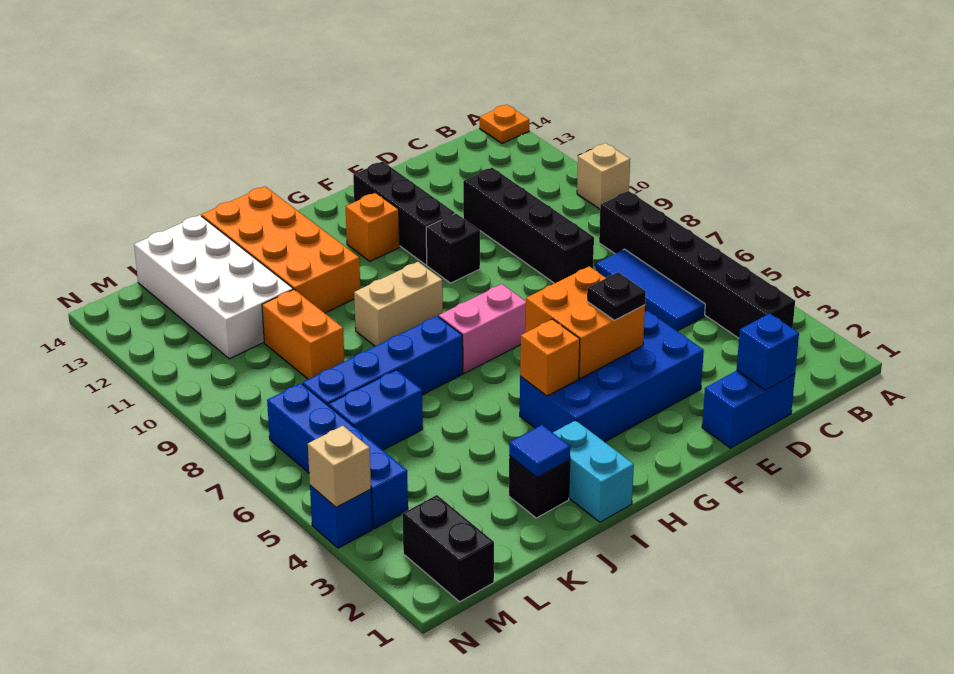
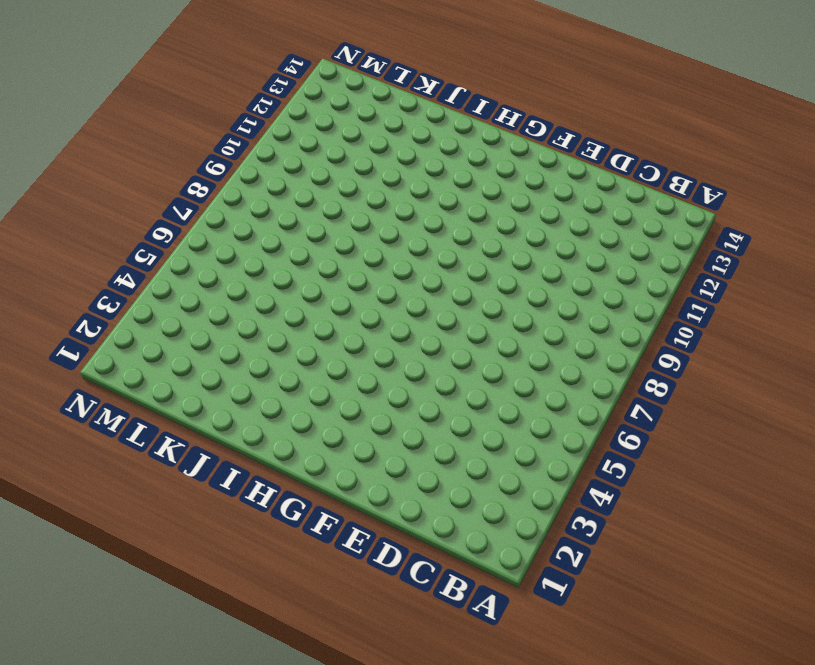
none -> tan brick A10 level 1
none -> orange plate A14 level 1
none -> black brick B3:B8 level 1

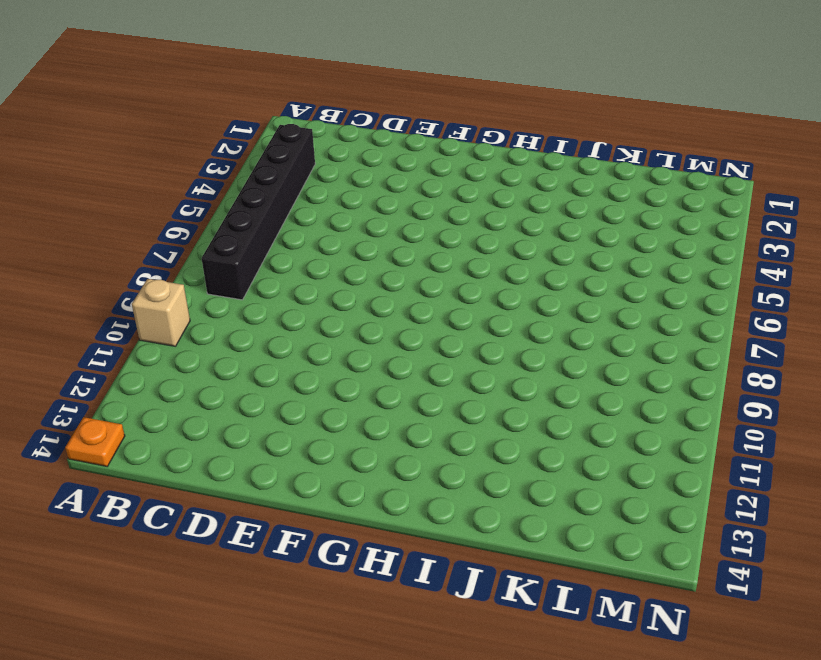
none -> blue tile C5:C7 level 1
none -> blue brick D1:E1 level 1
none -> black brick D8:D11 level 1

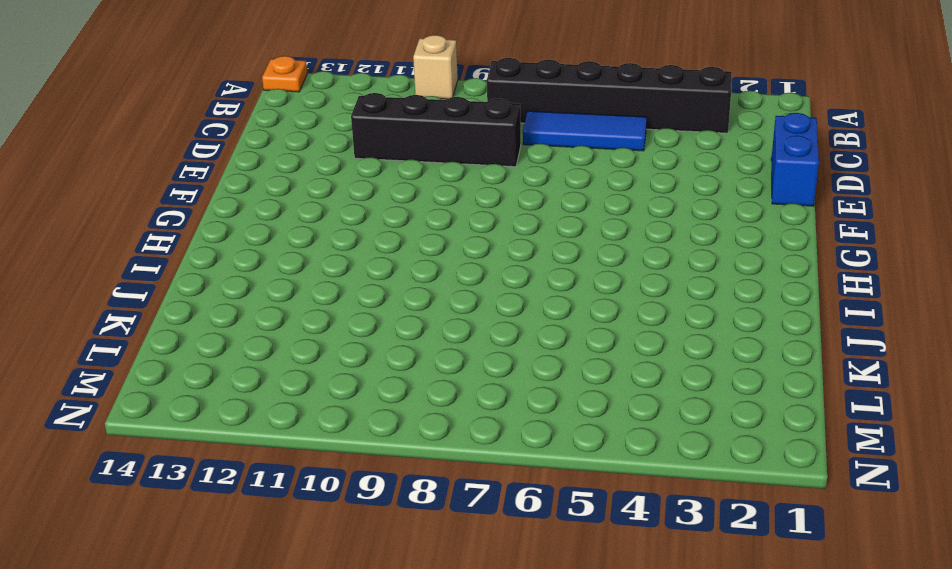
none -> blue brick E3:H4 level 1
none -> black brick F10 level 1
none -> black brick F11:F13 level 1

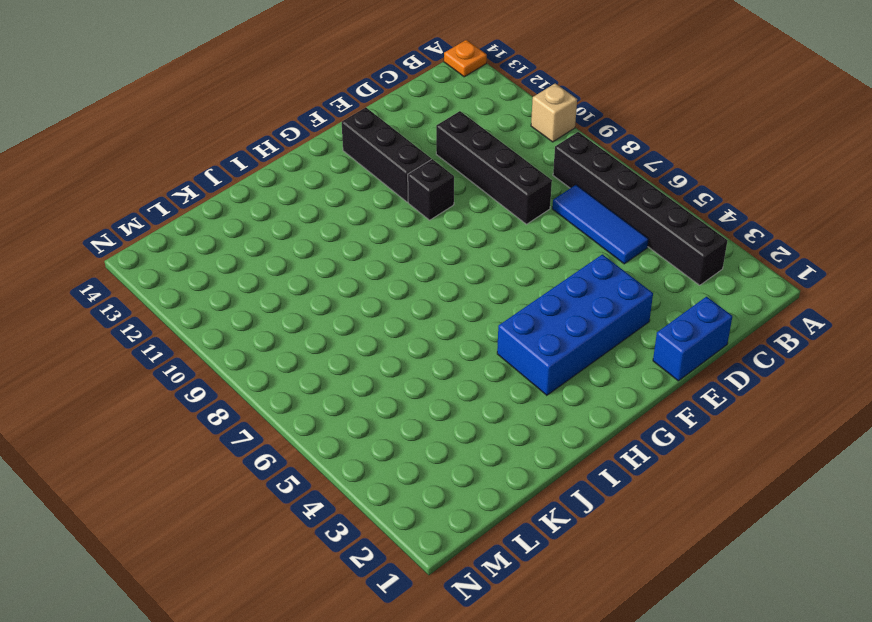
none -> pink brick G7:H7 level 1
none -> orange brick G12 level 1
none -> tan brick H9:I9 level 1

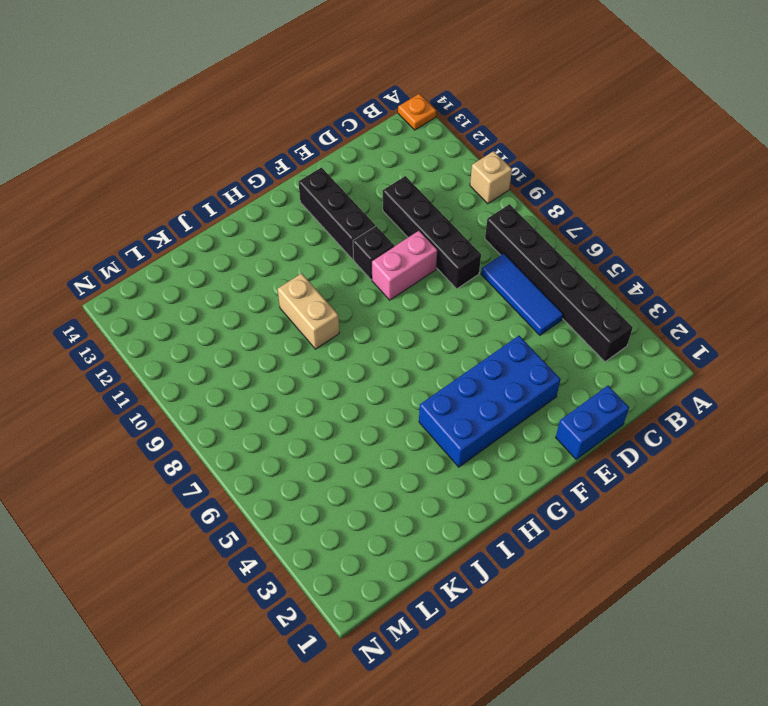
pink brick E9:F9 level 1 -> pink brick G7:H7 level 1
tan brick I9:I10 level 1 -> tan brick H9:I9 level 1
none -> orange brick G12 level 1
none -> cyan brick I1:I2 level 1
none -> blue brick I7:L7 level 1

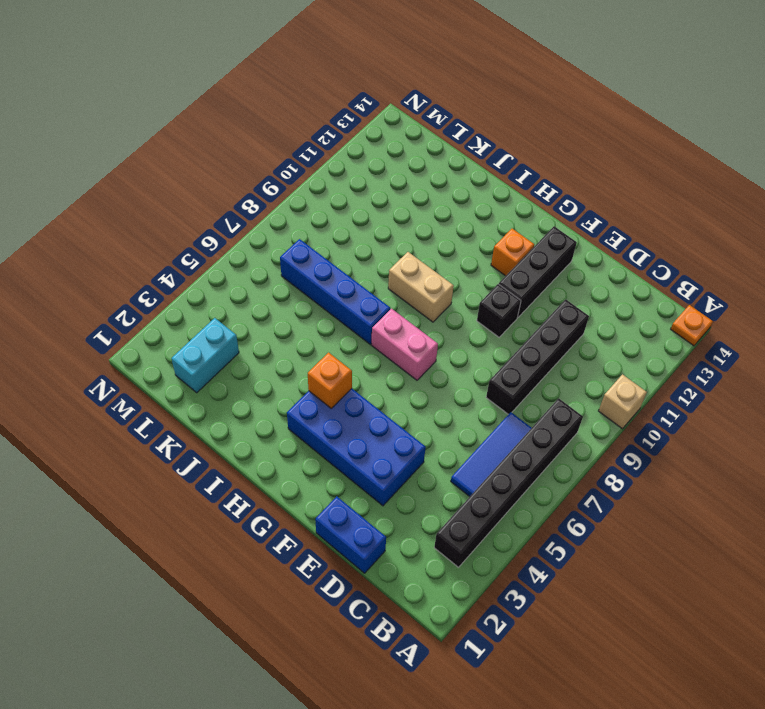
cyan brick L2:L3 level 1 -> cyan brick I1:I2 level 1
none -> orange brick I11:J14 level 1
none -> black brick J2 level 1
none -> blue brick K6:L6 level 1

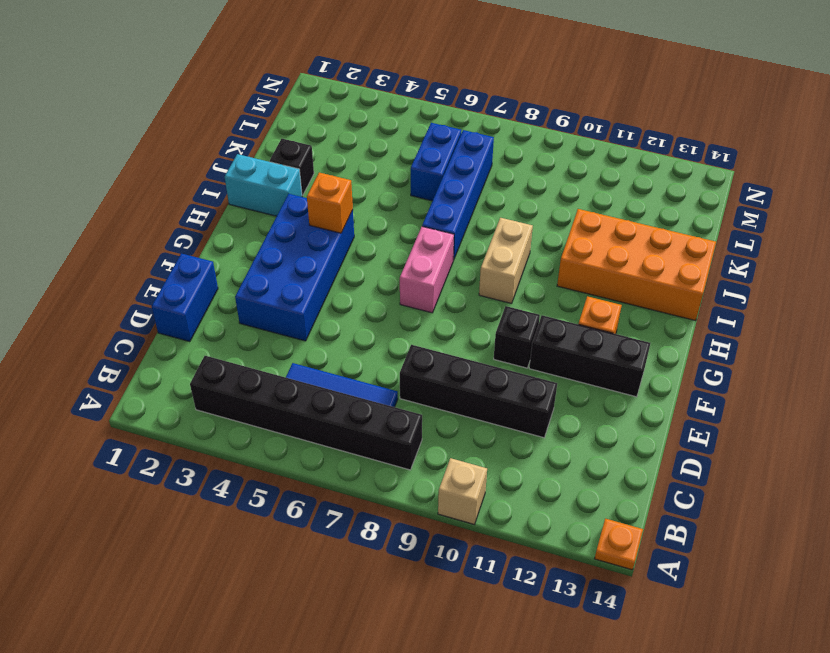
none -> orange brick K9:K10 level 1
none -> white brick K11:L14 level 1
none -> black brick M1:M2 level 1

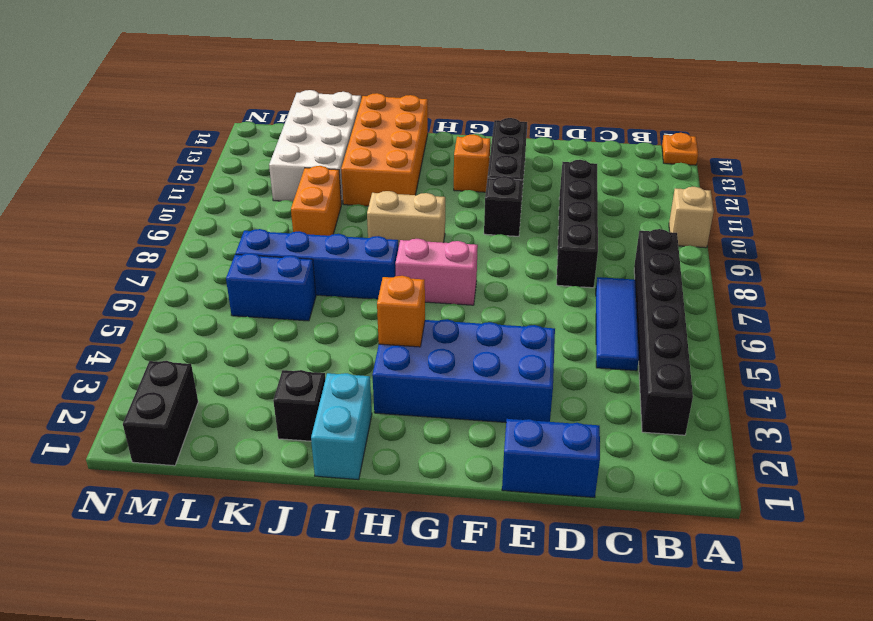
none -> blue brick M4:M7 level 1
none -> blue brick N4 level 1
none -> blue brick D1 level 2

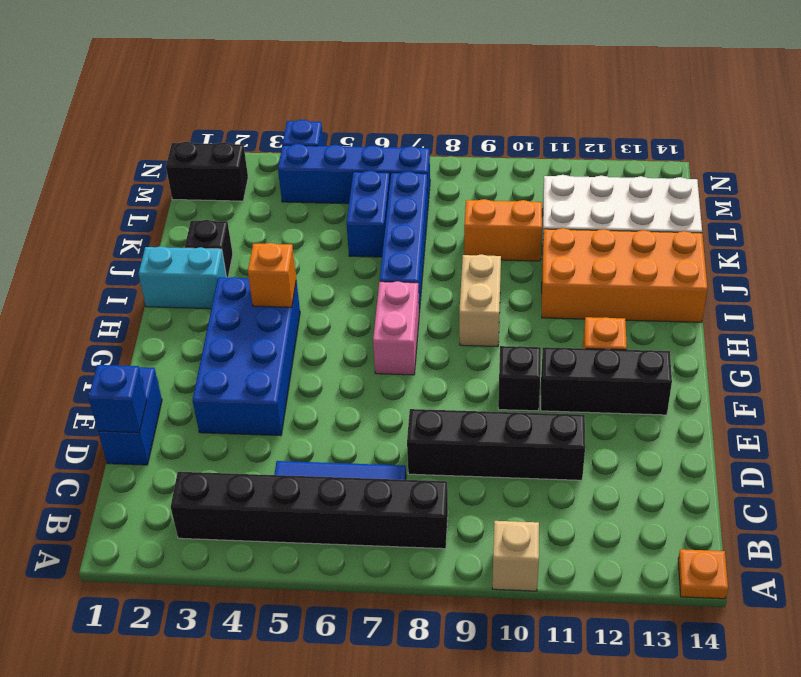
none -> orange brick F4:G5 level 2
none -> blue tile J2 level 2
none -> tan brick N4 level 2

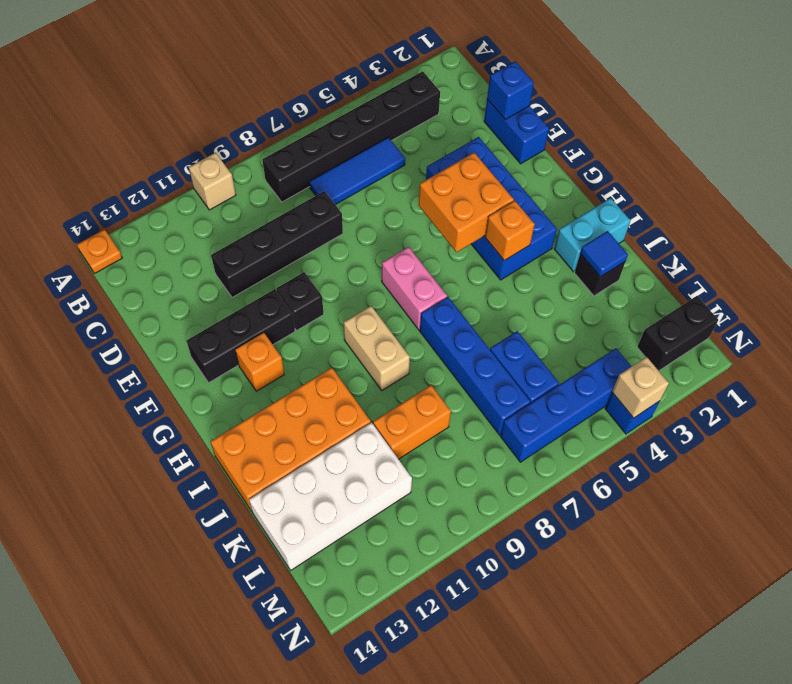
none -> black plate F4 level 3

